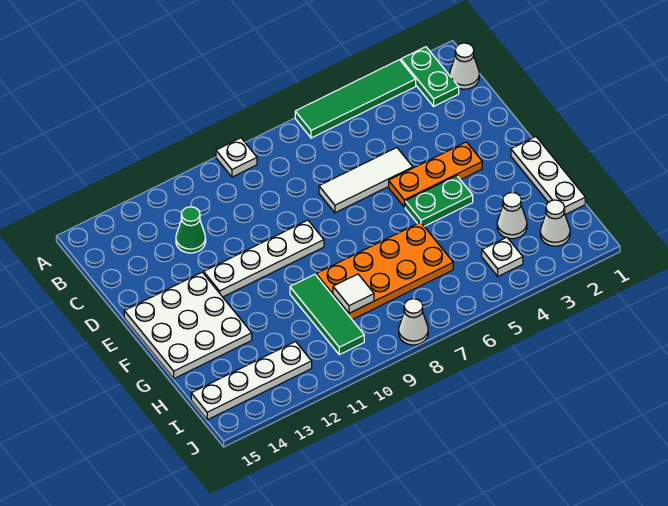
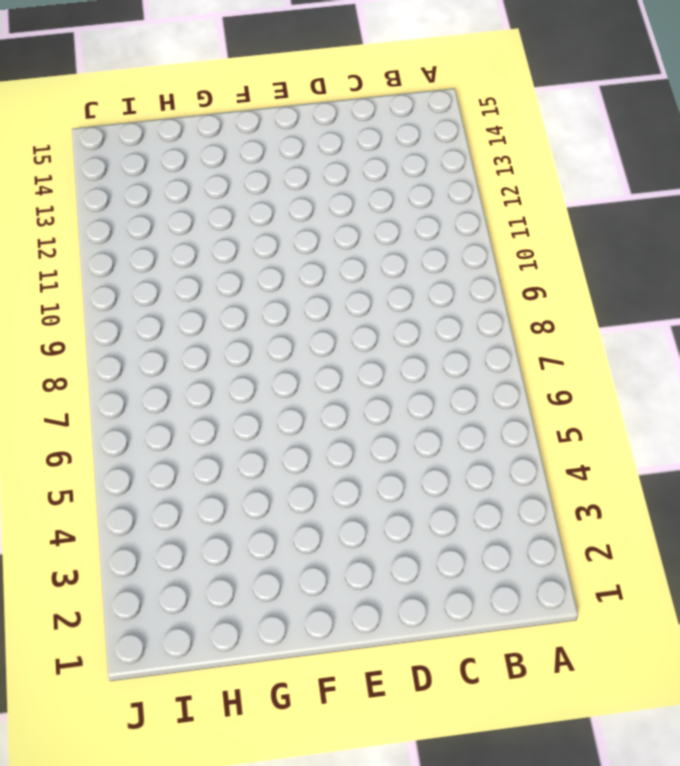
none -> green plate A2:B2 level 1
none -> green tile A3:A6 level 1
none -> white plate A9 level 1

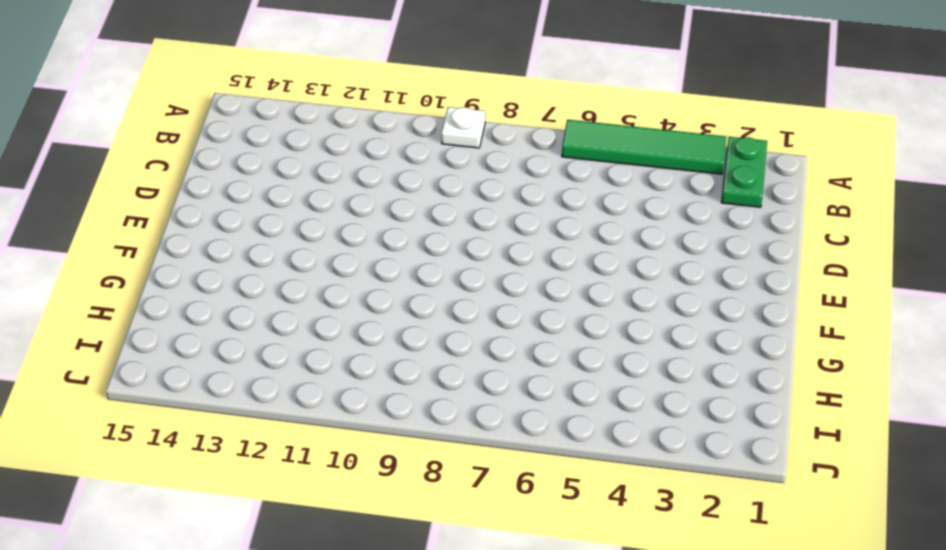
none -> white cone B1 level 1
none -> green cone C12 level 1
none -> white tile D5:D7 level 1

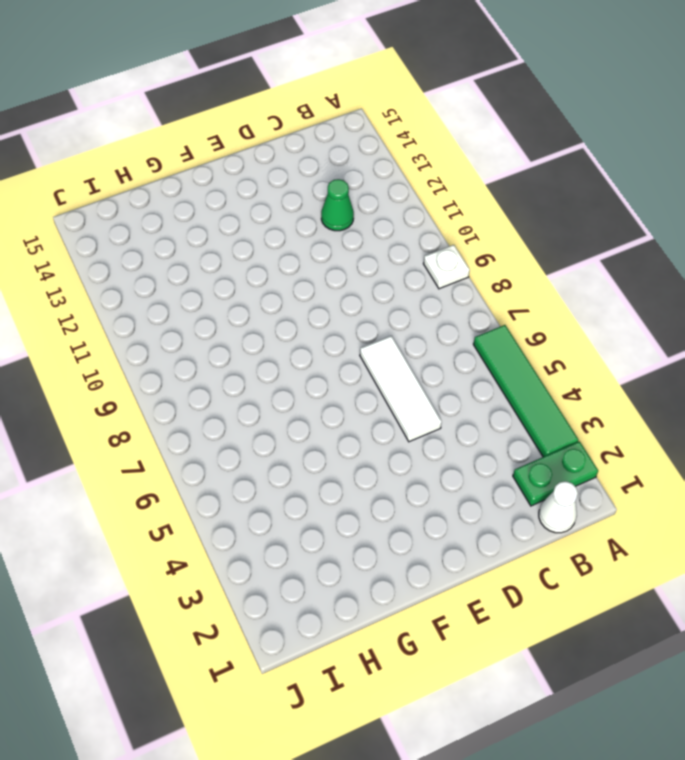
none -> orange plate E3:E5 level 1
none -> white plate E9:E12 level 1
none -> white plate E13:G15 level 1

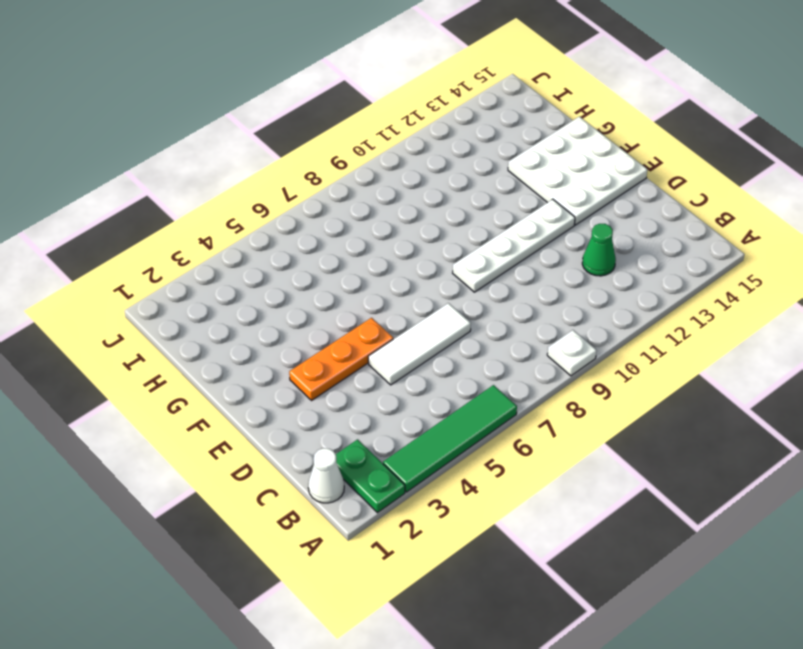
none -> white plate F1:H1 level 1
none -> green plate F4:F5 level 1
none -> orange plate G6:H9 level 1

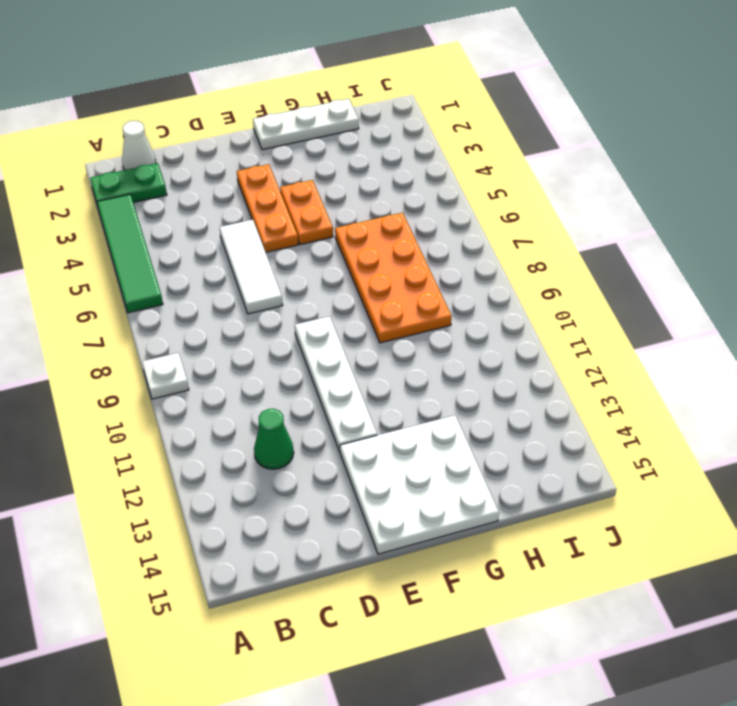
orange plate F4:F5 level 1 -> green plate F4:F5 level 1
none -> green tile G10:I10 level 1
none -> white cone H3 level 1
none -> white cone I2 level 1

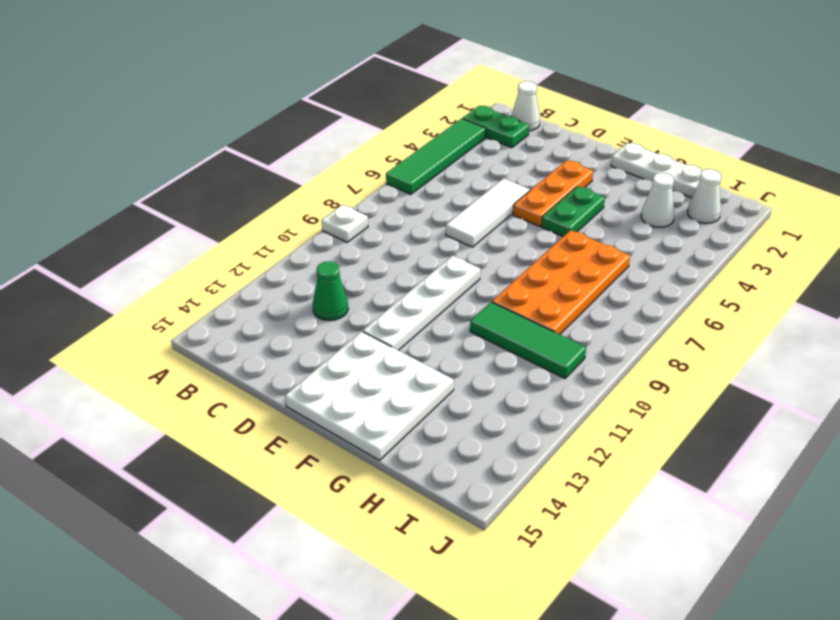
none -> white plate I4 level 1
none -> white plate I12:I15 level 1
none -> white cone J8 level 1

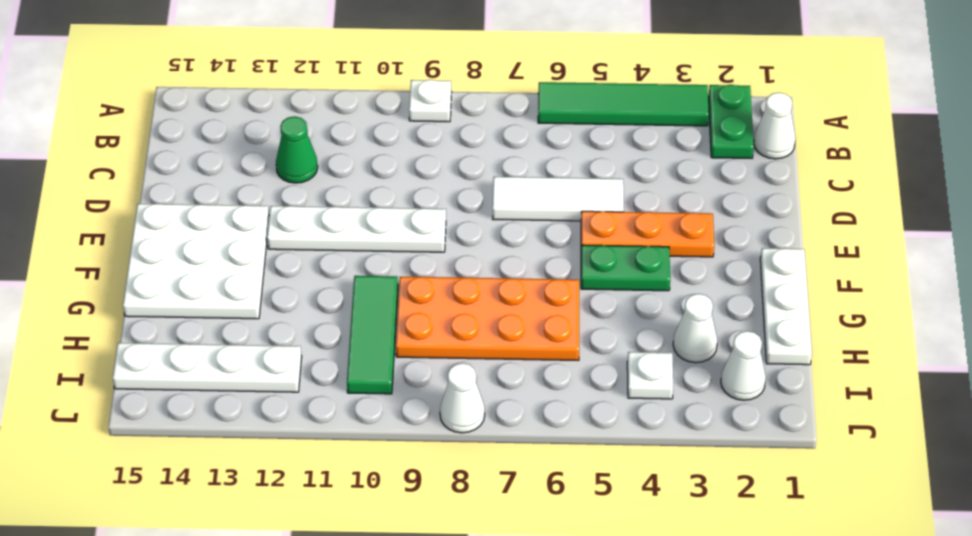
none -> white tile H9 level 2

